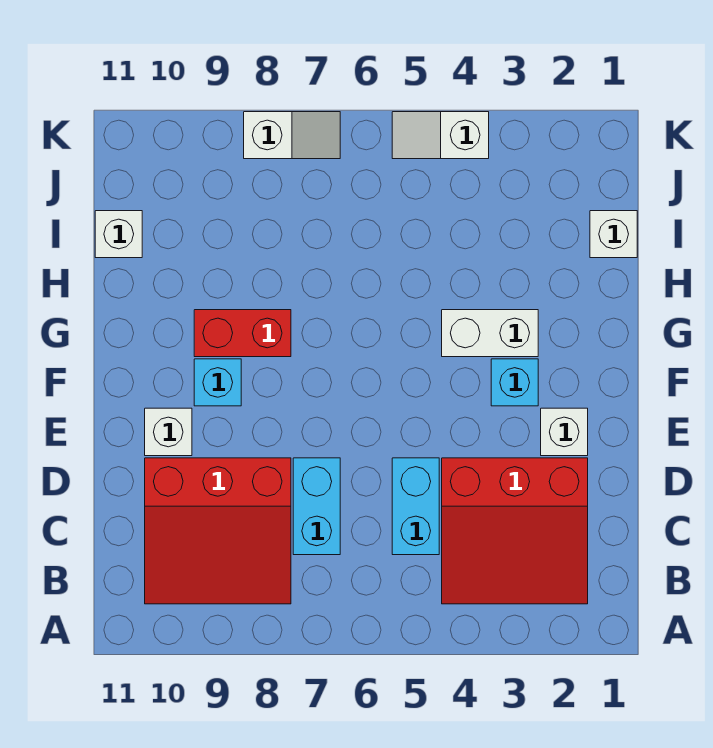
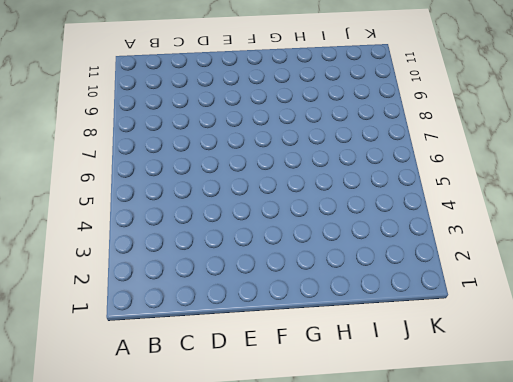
none -> red slope B2:D4 level 1 top D
none -> red slope B8:D10 level 1 top D
none -> cyan brick C5:D5 level 1

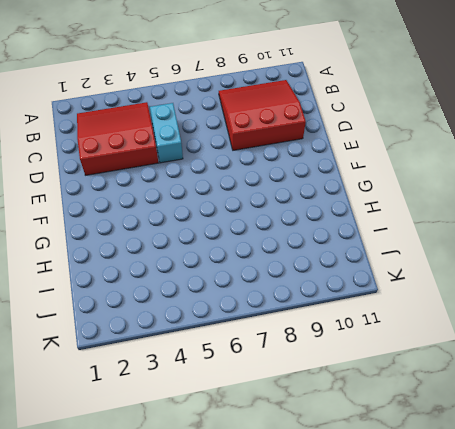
none -> cyan brick C7:D7 level 1
none -> white brick E2 level 1
none -> white brick E10 level 1

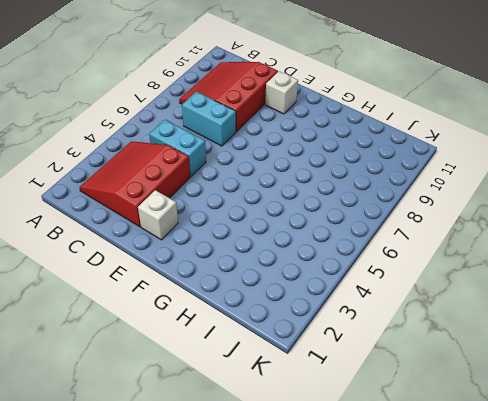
none -> cyan brick F3 level 1
none -> cyan brick F9 level 1
none -> white brick G3:G4 level 1

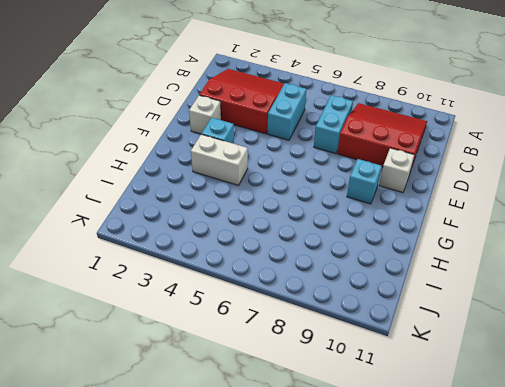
none -> red brick G8:G9 level 1
none -> white brick I1 level 1
none -> white brick I11 level 1

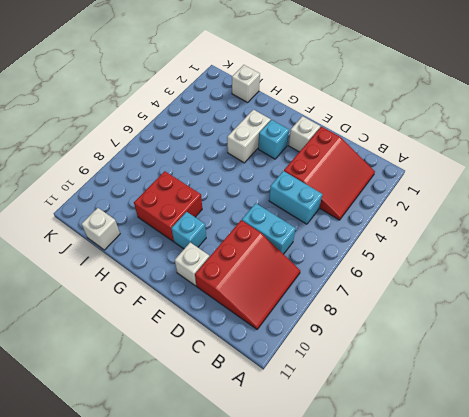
red brick G8:H9 level 1 -> red brick G8:G9 level 1
none -> white slope K4:K5 level 1 top 4
none -> white slope K7:K8 level 1 top 8

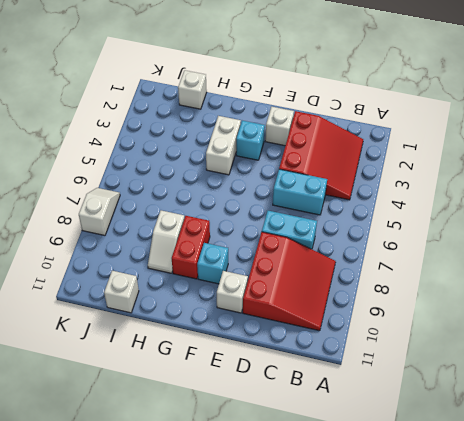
white slope H8:H9 level 1 top 8 -> white slope K4:K5 level 1 top 4

